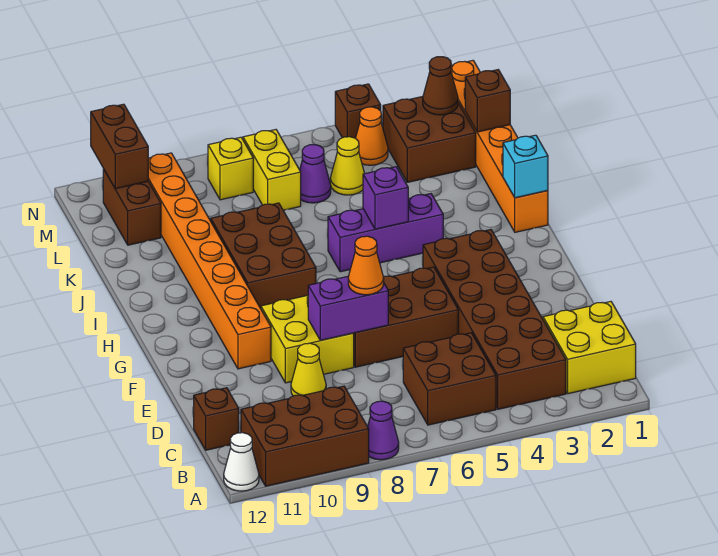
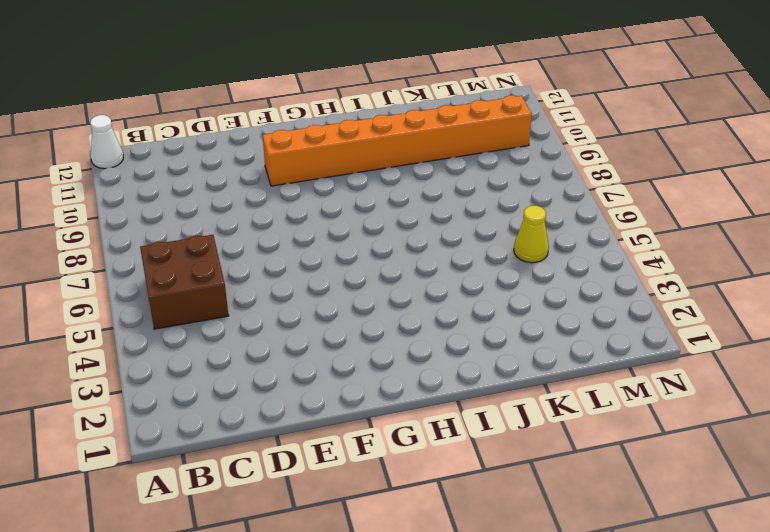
none -> purple cone A8 level 1
none -> brown brick A9:B11 level 1
none -> yellow brick B1:C2 level 1

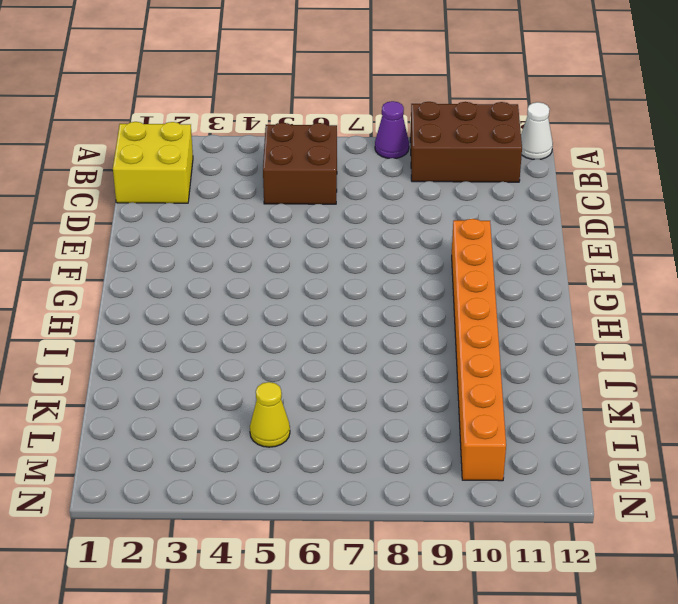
none -> brown brick B3:G4 level 1
none -> brown brick C12 level 1
none -> yellow cone D9 level 1

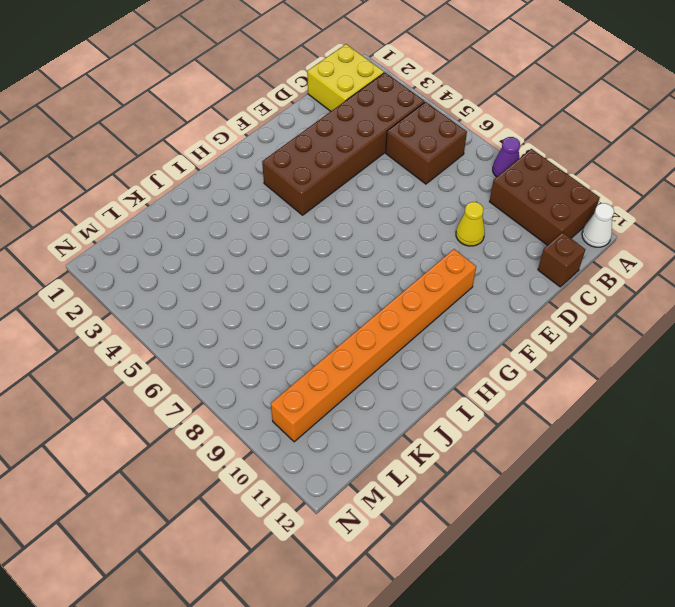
none -> brown brick E5:F7 level 1
none -> yellow brick E8:F9 level 1
none -> brown brick H8:J9 level 1

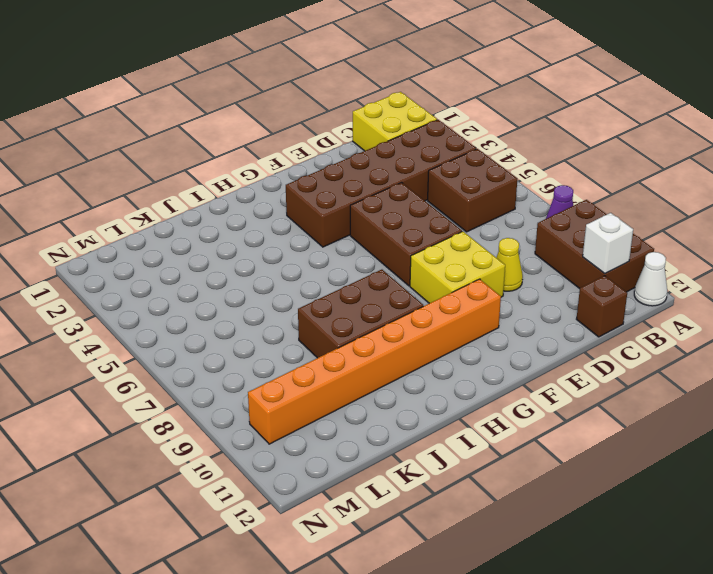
white brick B11 level 2 -> none
none -> orange brick I1:N1 level 1
none -> purple brick I4:I6 level 1
none -> brown brick L2:M3 level 1

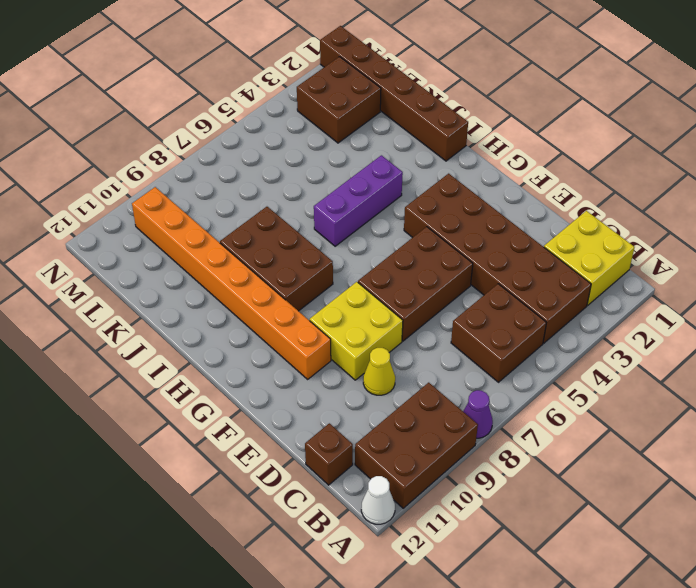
brown brick I1:N1 level 1 -> orange brick I1:N1 level 1
none -> yellow cone L5 level 1
none -> purple cone L6 level 1
none -> yellow brick L7:M7 level 1

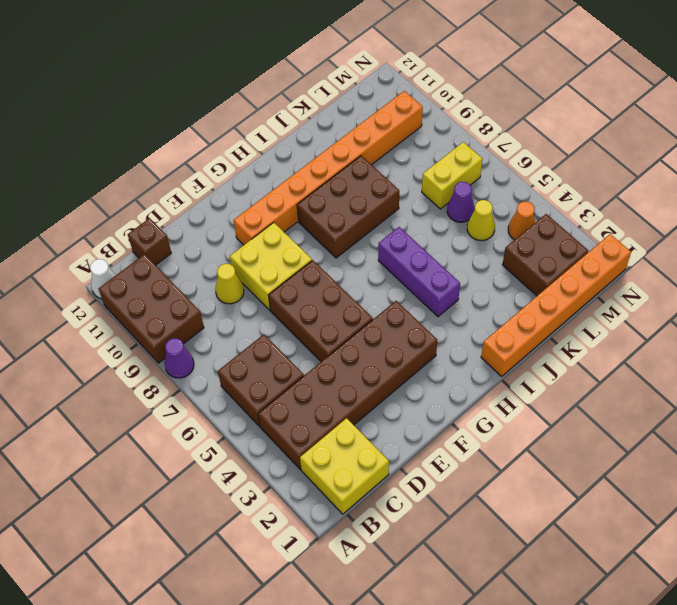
none -> brown brick L11:M11 level 1
none -> yellow brick M8 level 1
none -> brown brick N4 level 1

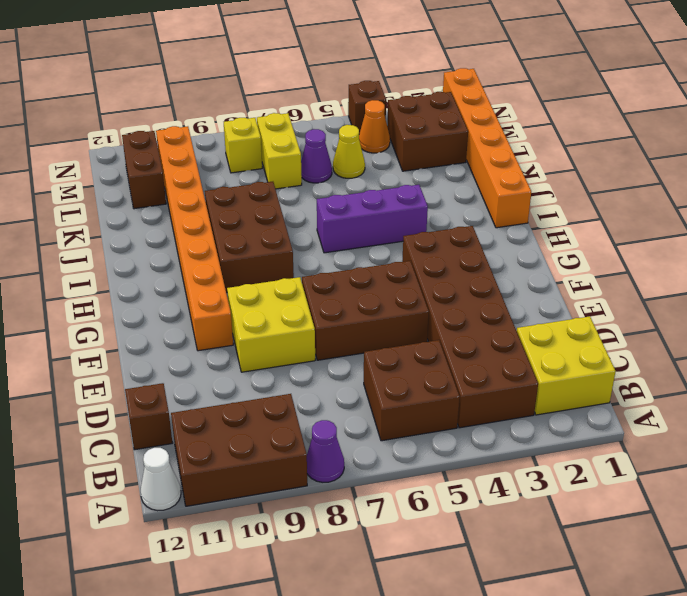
none -> yellow cone D9 level 1
none -> purple brick E7:E8 level 2
none -> cyan brick I1 level 2

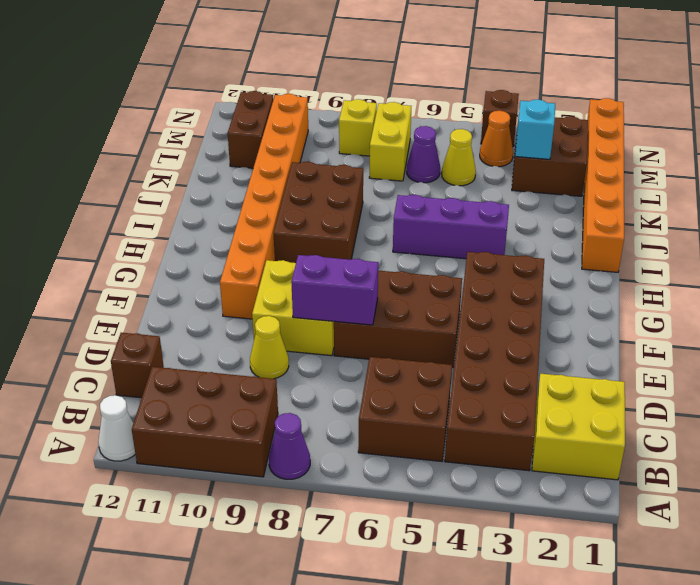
cyan brick L3 level 2 -> cyan brick I1 level 2
none -> purple brick I5 level 2
none -> brown brick L1 level 2
none -> brown cone M2 level 2

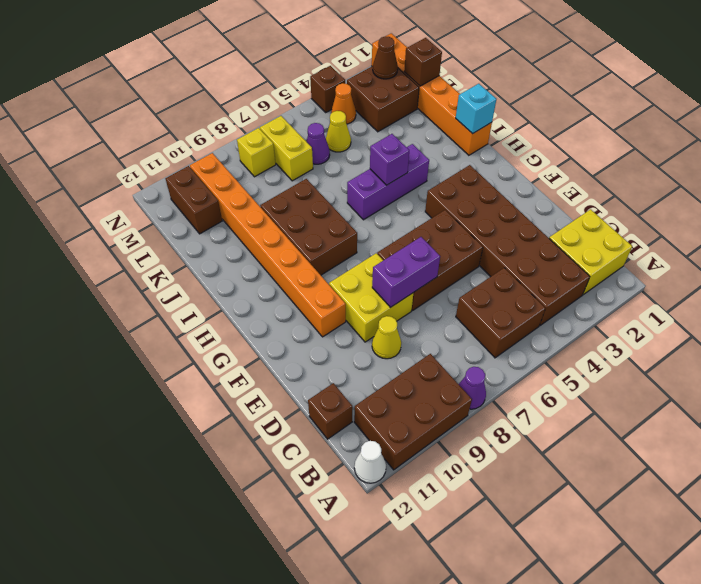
none -> brown brick M11:N11 level 2
none -> orange cone E7 level 3

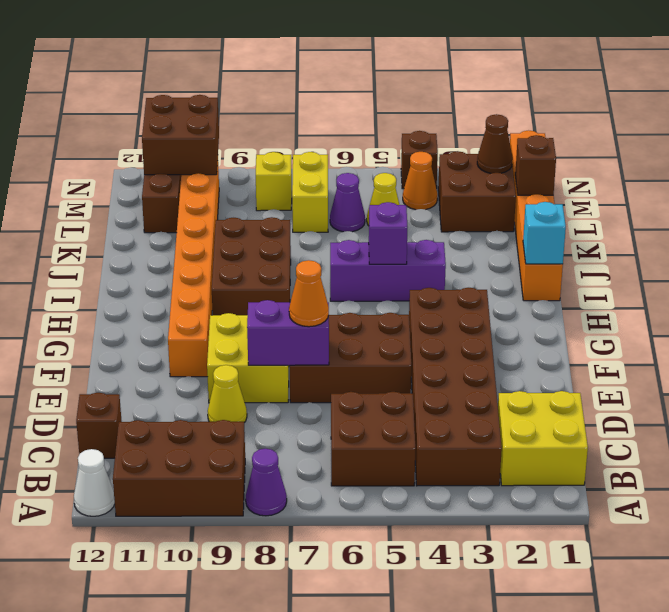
brown brick M10:N11 level 2 -> brown brick M11:N11 level 2

